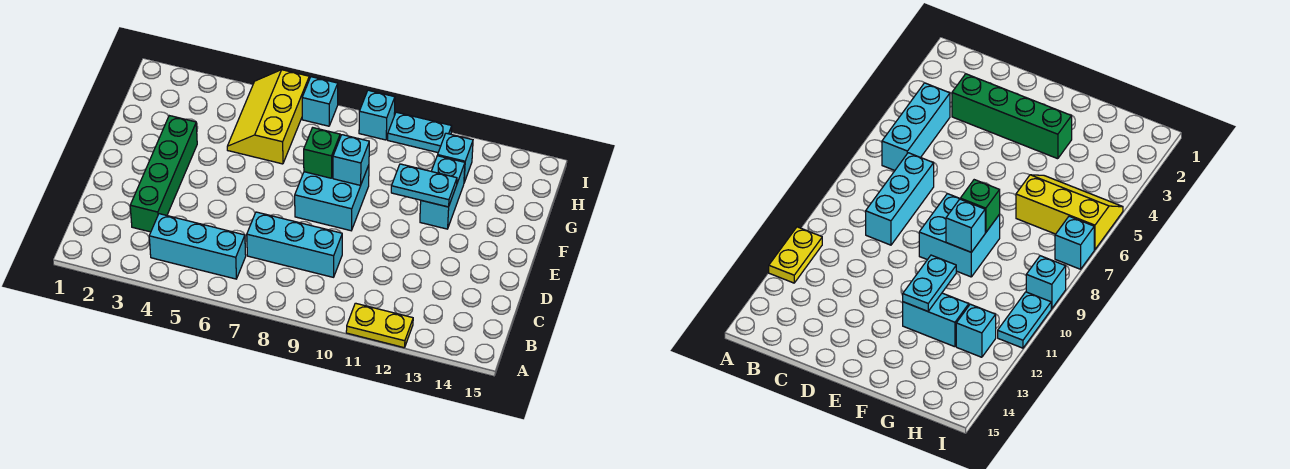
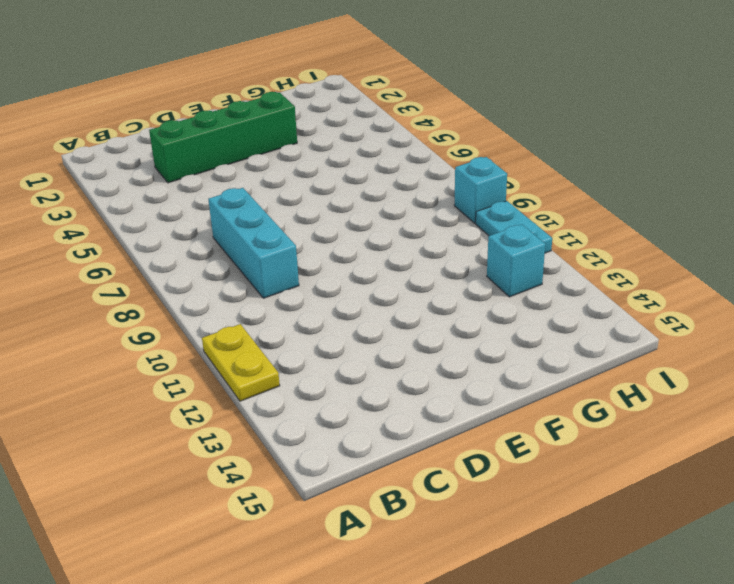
none -> cyan brick B4:B6 level 1
none -> cyan brick E8:F9 level 1
none -> cyan brick F12:G12 level 1

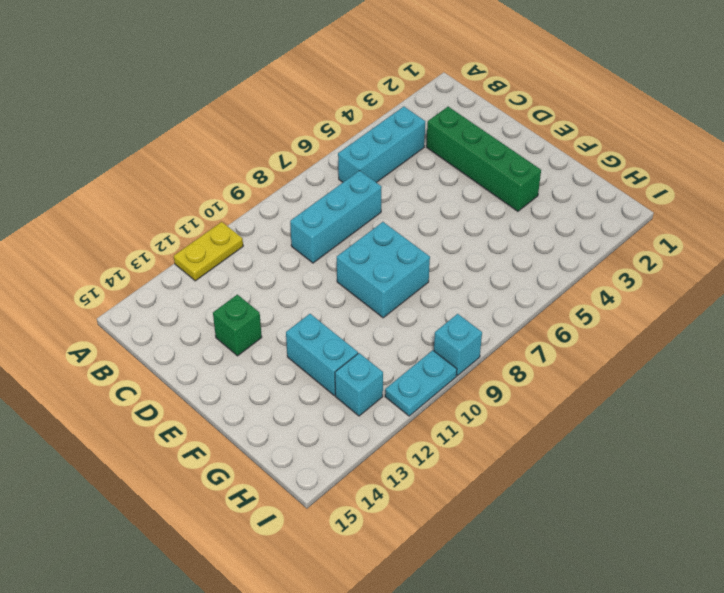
green brick D13 level 1 -> green brick F8 level 2
none -> yellow slope G5:I6 level 1 top 6
none -> cyan brick I7 level 1
none -> cyan brick F9 level 2

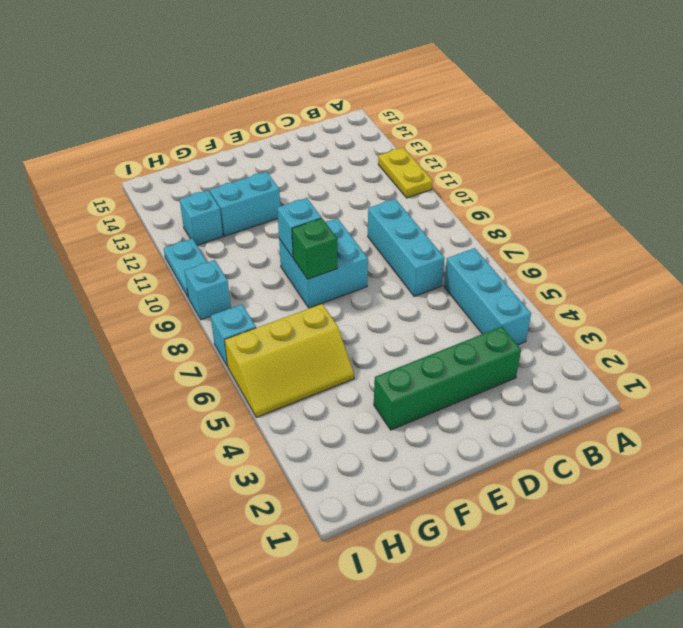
none -> cyan plate F11:F12 level 2

